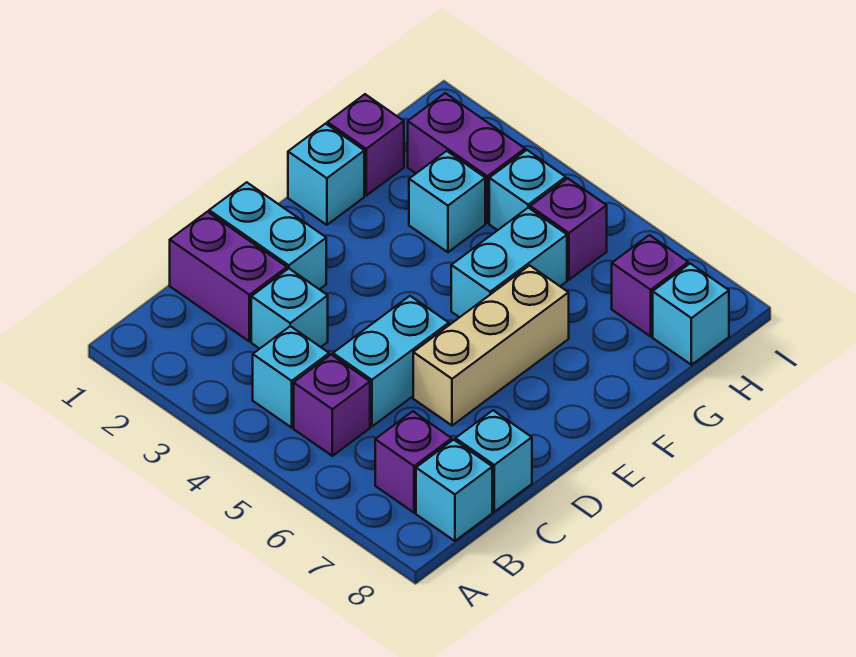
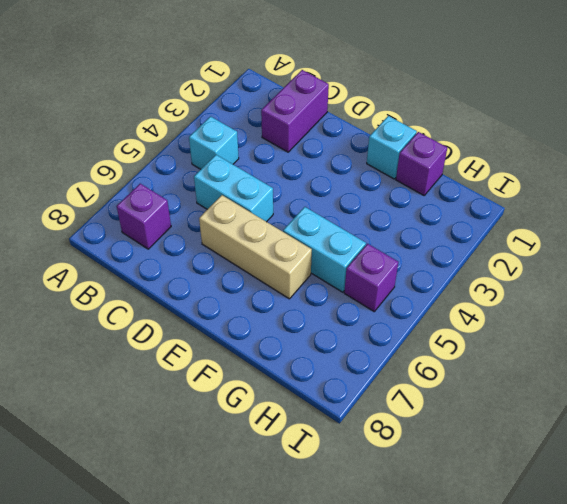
none -> purple brick B5 level 1
none -> cyan brick B8 level 1
none -> cyan brick C3 level 1

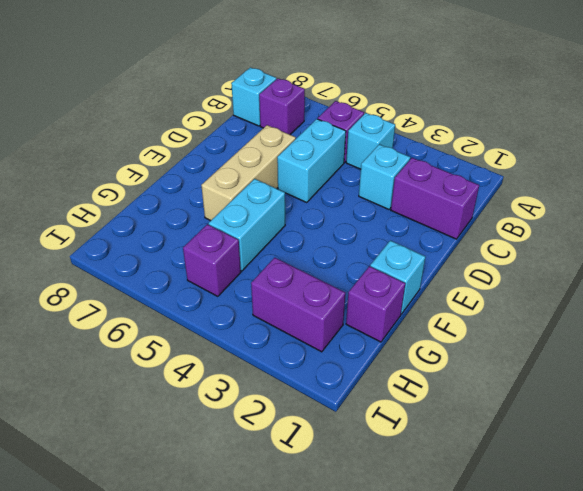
none -> cyan brick C8 level 1
none -> cyan brick D1:D2 level 1
none -> cyan brick G3 level 1

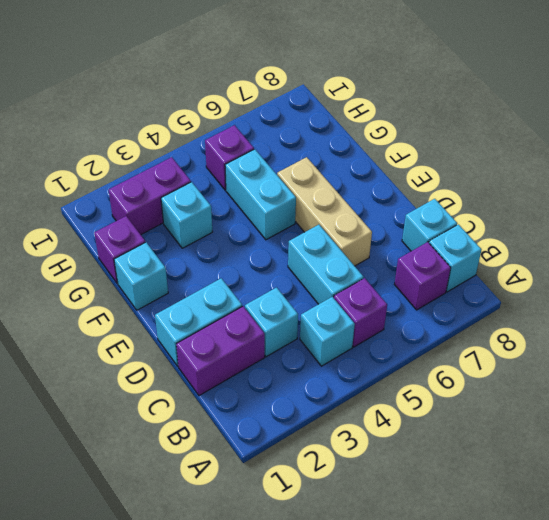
none -> cyan brick H4 level 1
none -> purple brick H7 level 1
none -> cyan brick H8 level 1

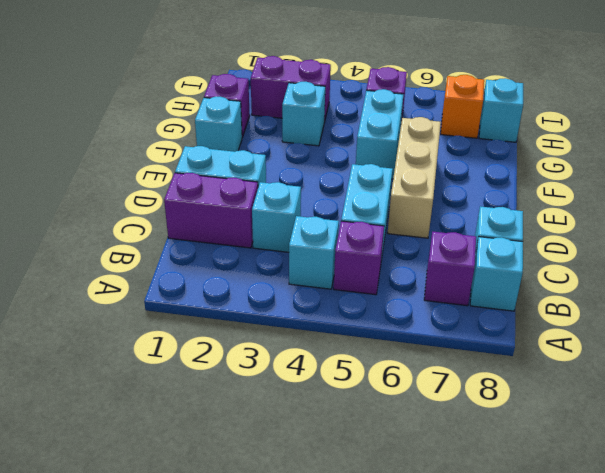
orange brick H7 level 1 -> purple brick H7 level 1
none -> cyan brick H4 level 1

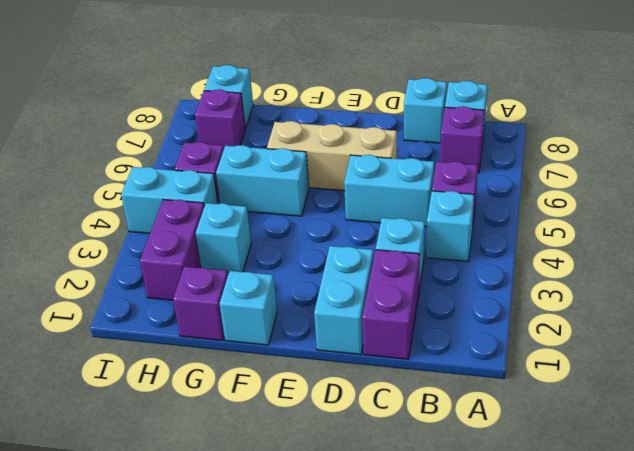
cyan brick H4:I4 level 1 -> cyan brick H4 level 1

